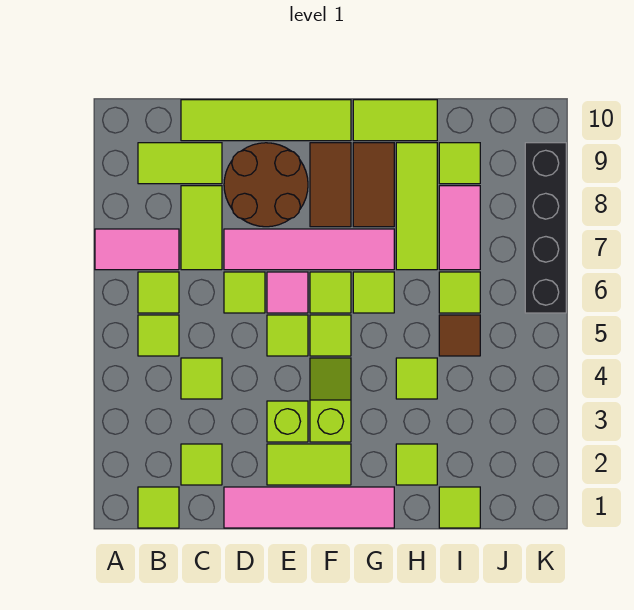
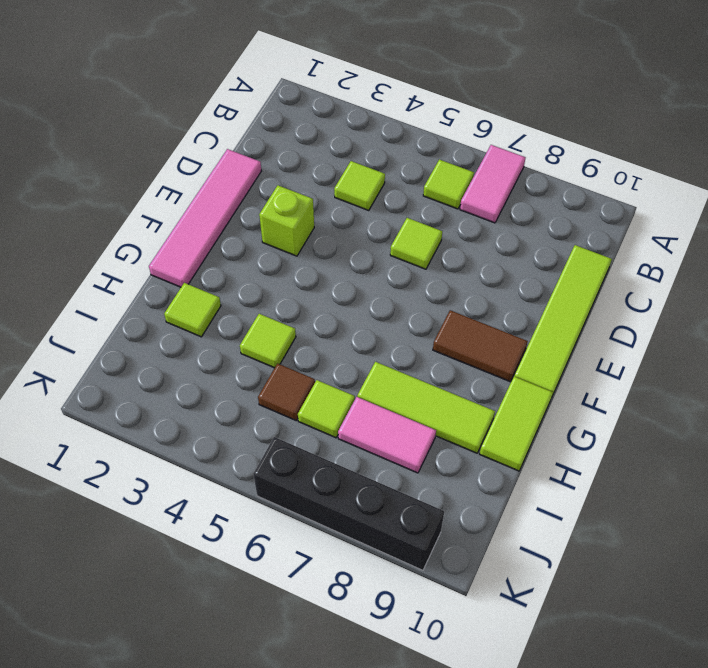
none -> lime tile B1 level 1
none -> lime tile B5 level 1
none -> lime tile B9:C9 level 1
none -> lime tile C2 level 1

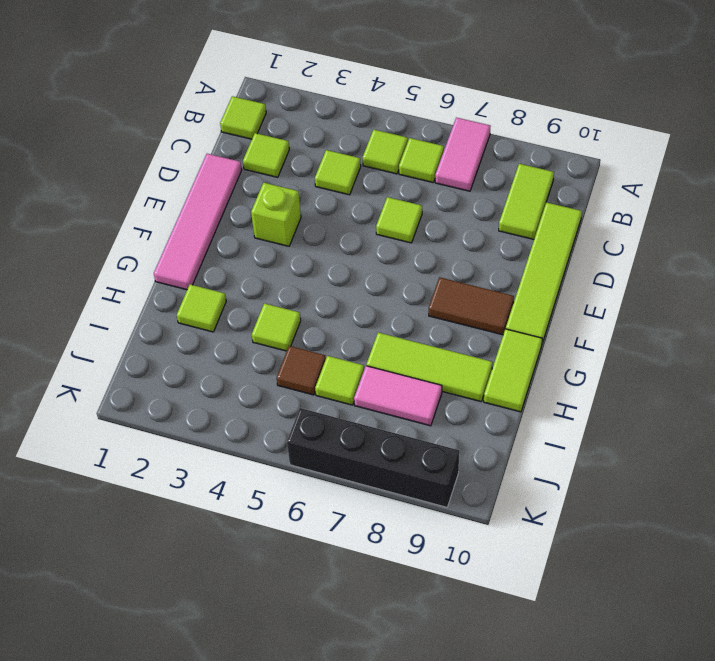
none -> lime tile C7:C8 level 1
none -> pink tile D7:G7 level 1
none -> brown round brick D8:E9 level 1
none -> lime tile E2:F2 level 1

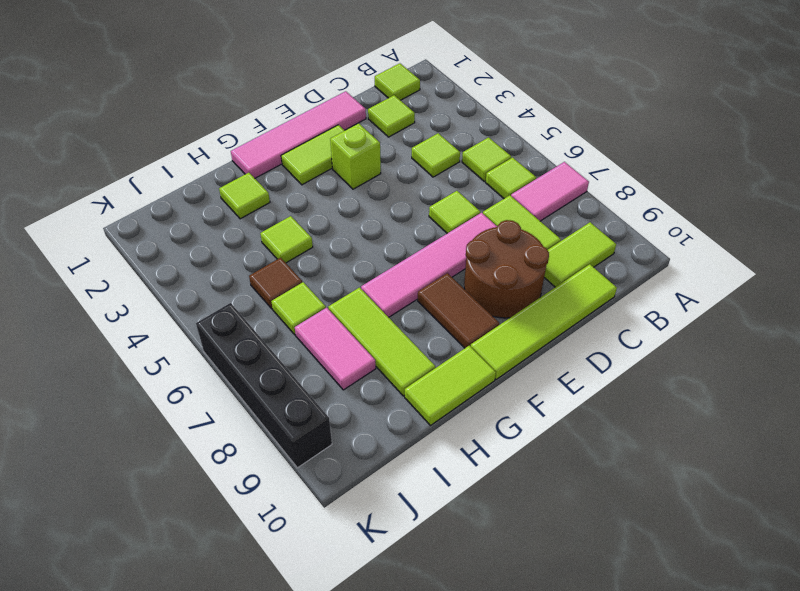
none -> lime tile E5 level 1
none -> pink tile E6 level 1
none -> lime slope F3:F4 level 1 top 3
none -> lime tile F5 level 1

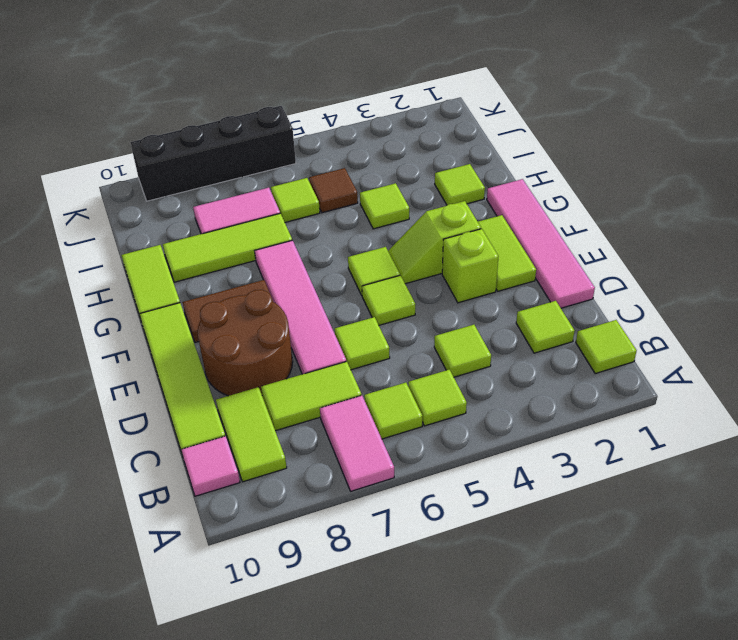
pink tile B10 level 1 -> pink tile E6 level 1
none -> lime tile F6 level 1
none -> lime tile G6 level 1
none -> brown tile G8:G9 level 1
none -> lime tile I1 level 1

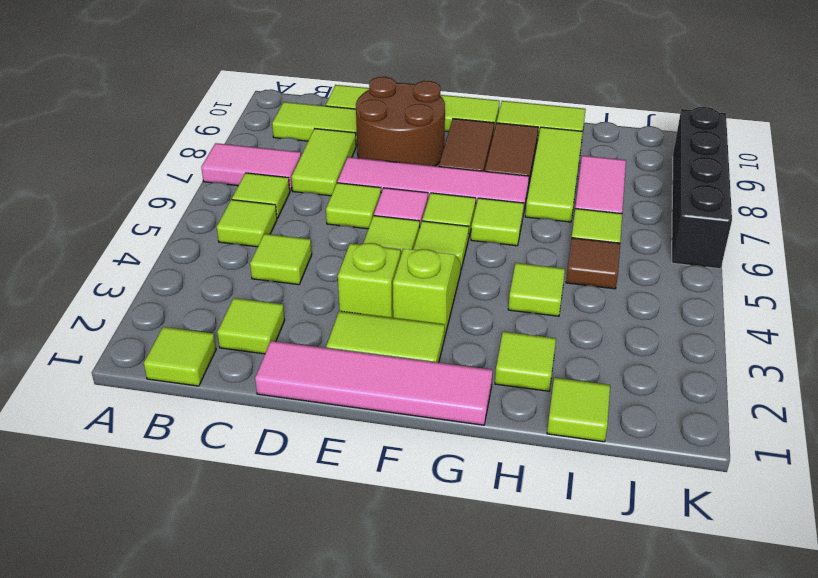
none -> lime tile I9 level 1

